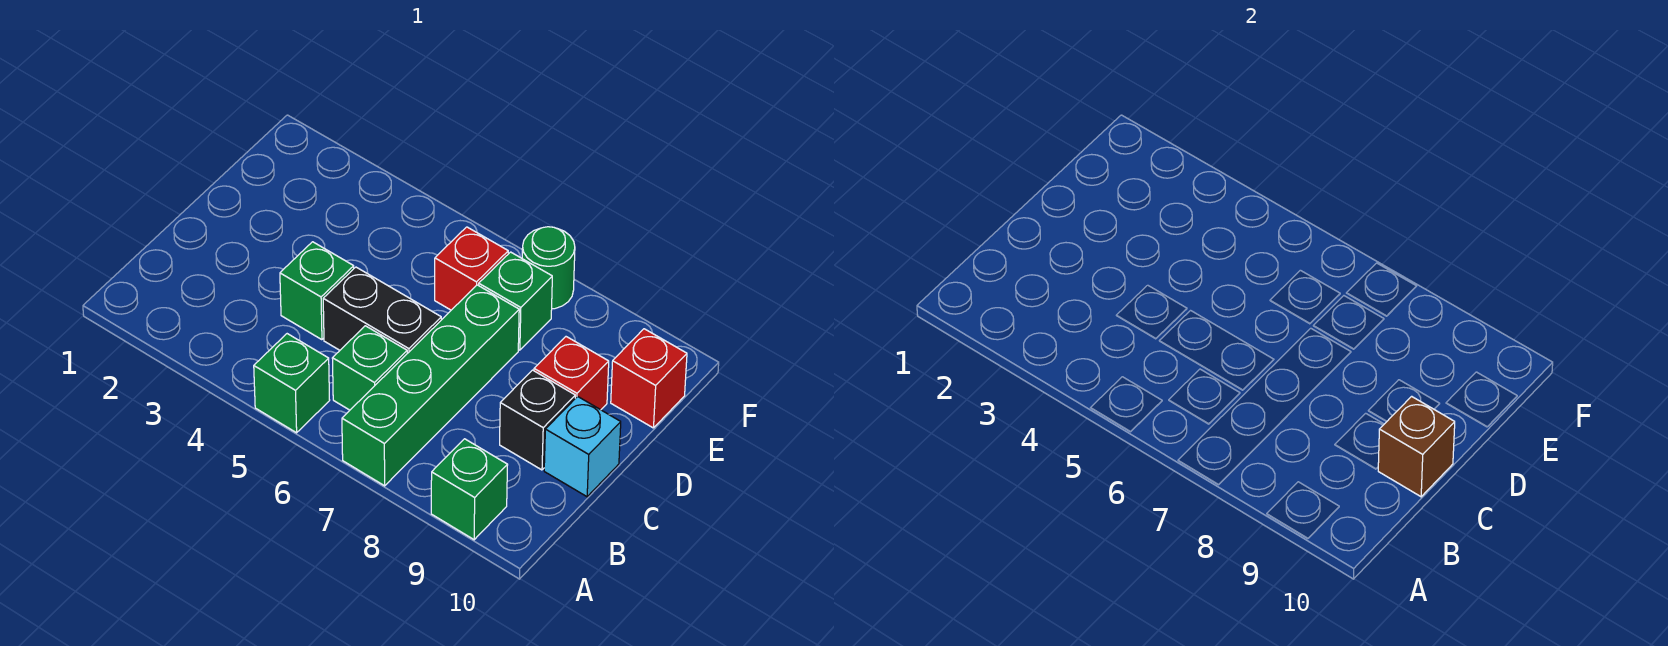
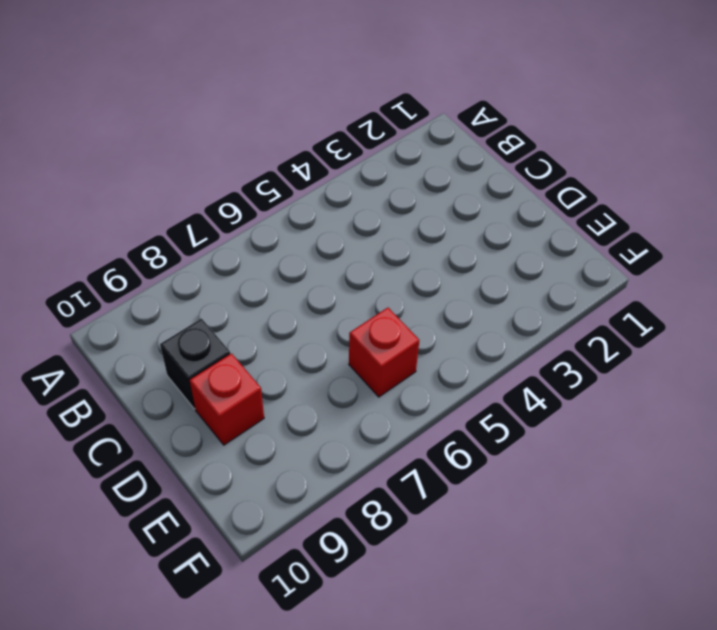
none -> green brick A5 level 1
none -> green brick A7:D7 level 1
none -> green brick A9 level 1

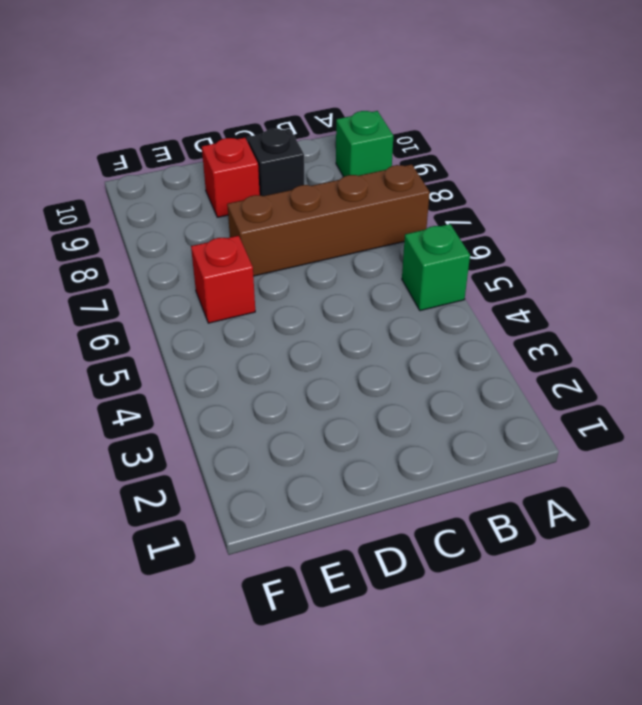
brown brick A7:D7 level 1 -> green brick A7:D7 level 1
none -> green brick B6 level 1
none -> green brick C4 level 1
none -> black brick C5:C6 level 1

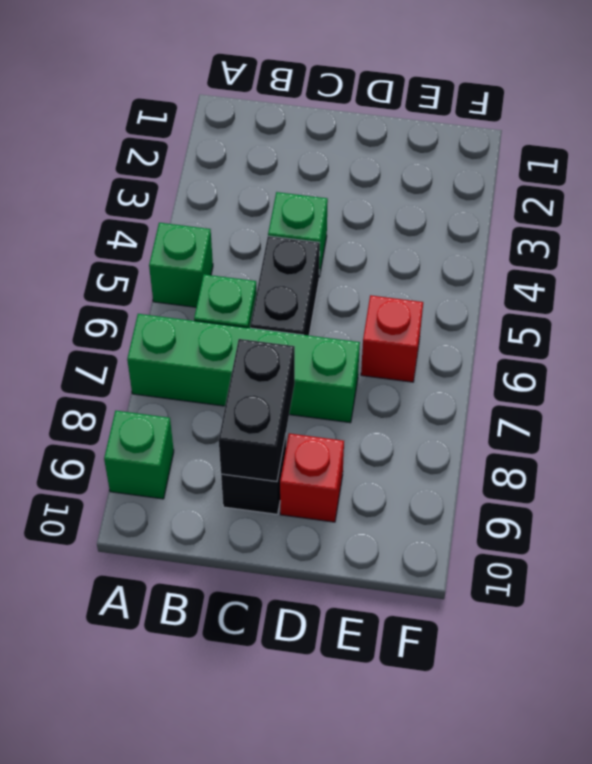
black brick C8:C9 level 2 -> none
none -> cyan brick C10 level 1
none -> green brick E7 level 1
none -> red brick E10 level 1

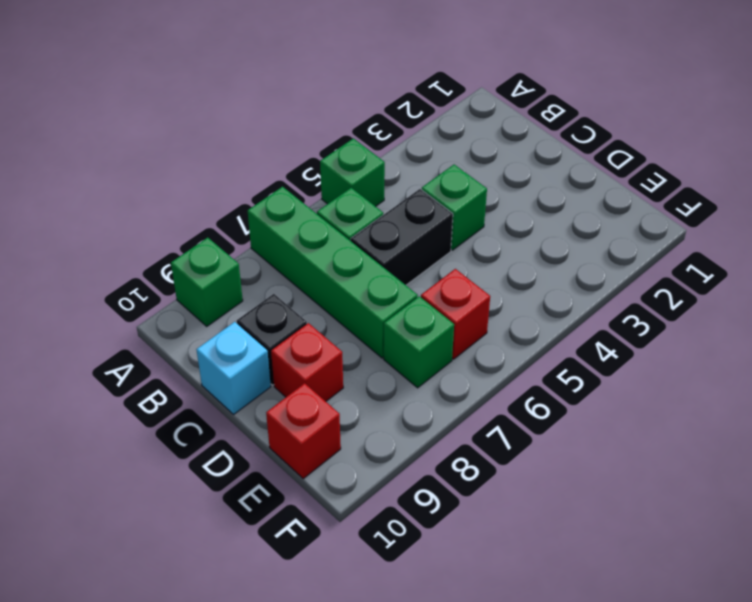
none -> green round brick F7 level 1
none -> brown brick C10 level 2

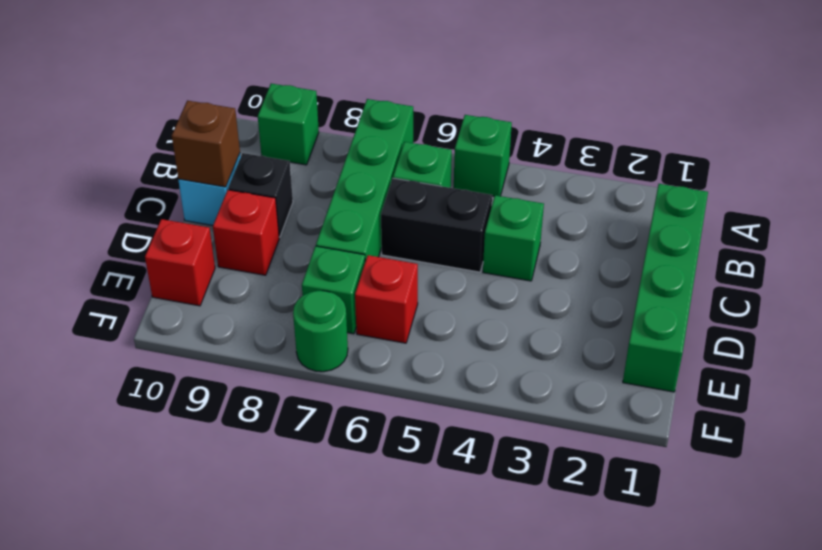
green brick B1:E1 level 1 -> none

